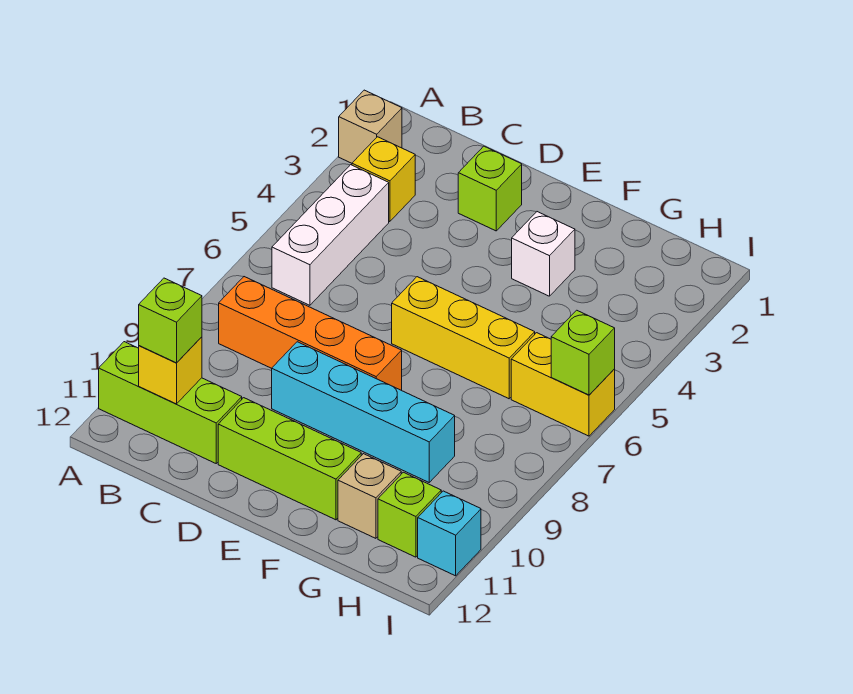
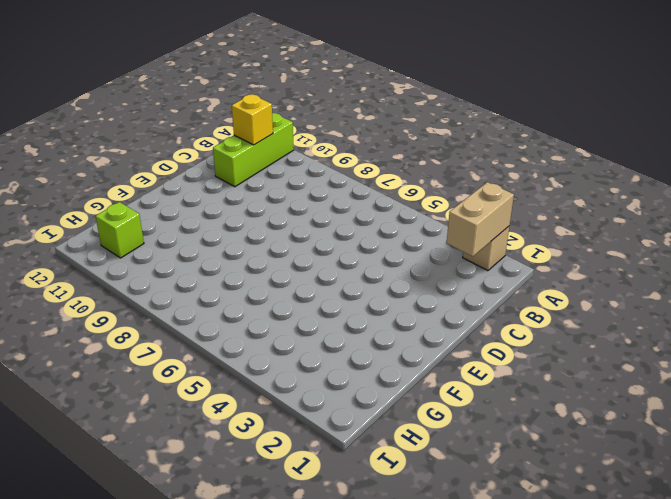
tan brick A2:B2 level 2 -> none
none -> yellow brick B3 level 1
none -> white brick B4:B6 level 1
none -> orange brick B8:E8 level 1

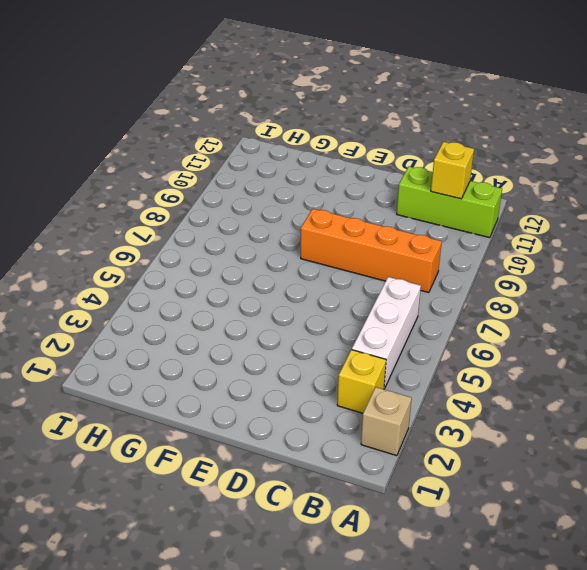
none -> lime brick D2 level 1
none -> cyan brick D9:G9 level 1
none -> lime brick D11:F11 level 1

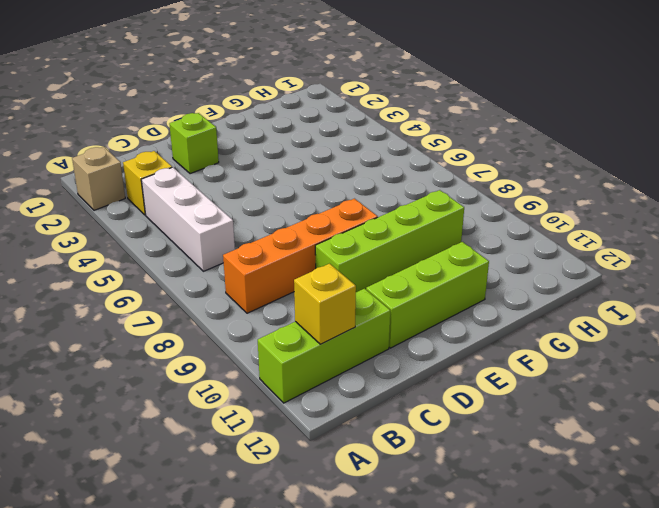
lime brick D9:G9 level 1 -> cyan brick D9:G9 level 1
none -> yellow brick E6:G6 level 1
none -> white brick F3 level 1
none -> tan brick G11 level 1

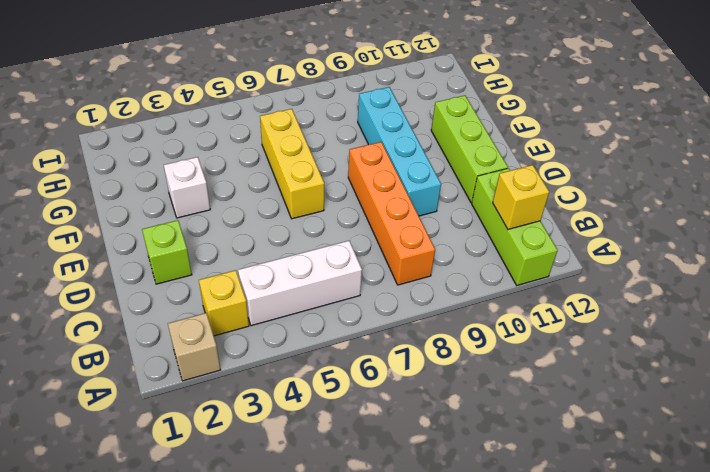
none -> tan brick G11 level 1
none -> yellow brick H6:I6 level 1
none -> lime brick H11 level 1

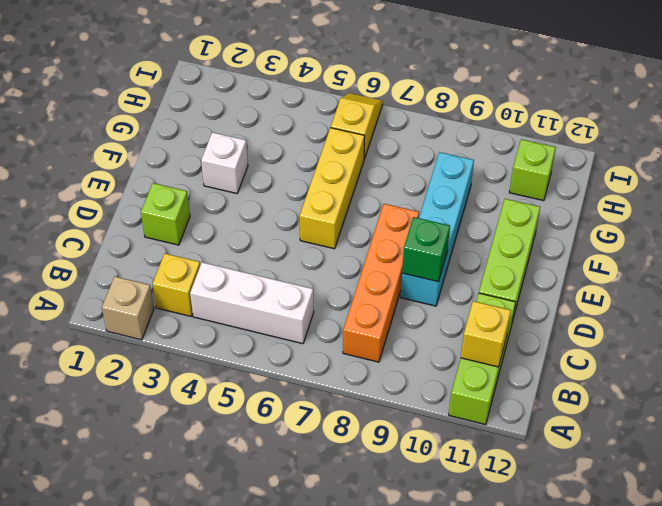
green brick D9 level 2 -> none
yellow slope H6:I6 level 1 top H -> yellow brick H6:I6 level 1
none -> tan brick G11 level 1
none -> cyan brick I11 level 1
none -> lime brick I6 level 2

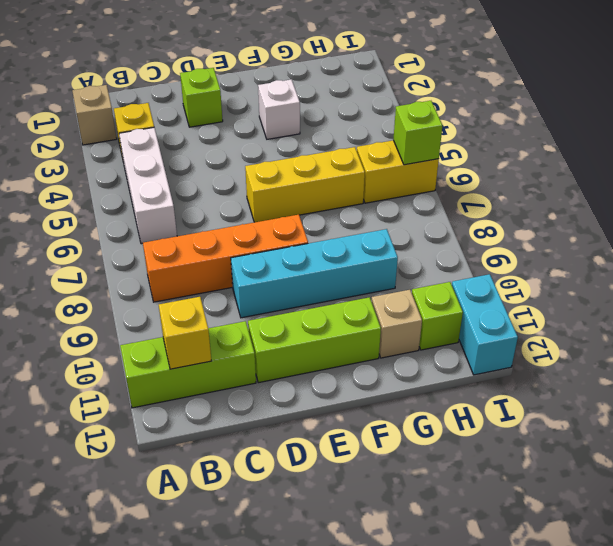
cyan brick I11:I12 level 1 -> cyan brick I11 level 1
none -> lime brick B11 level 3

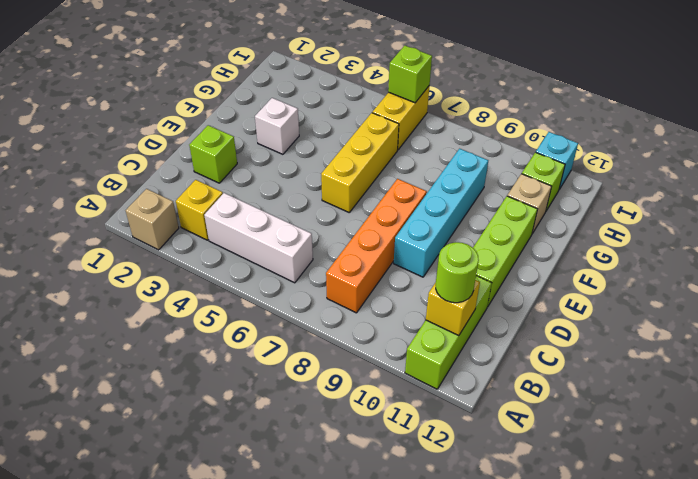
lime round brick B11 level 3 -> lime brick B11 level 3

